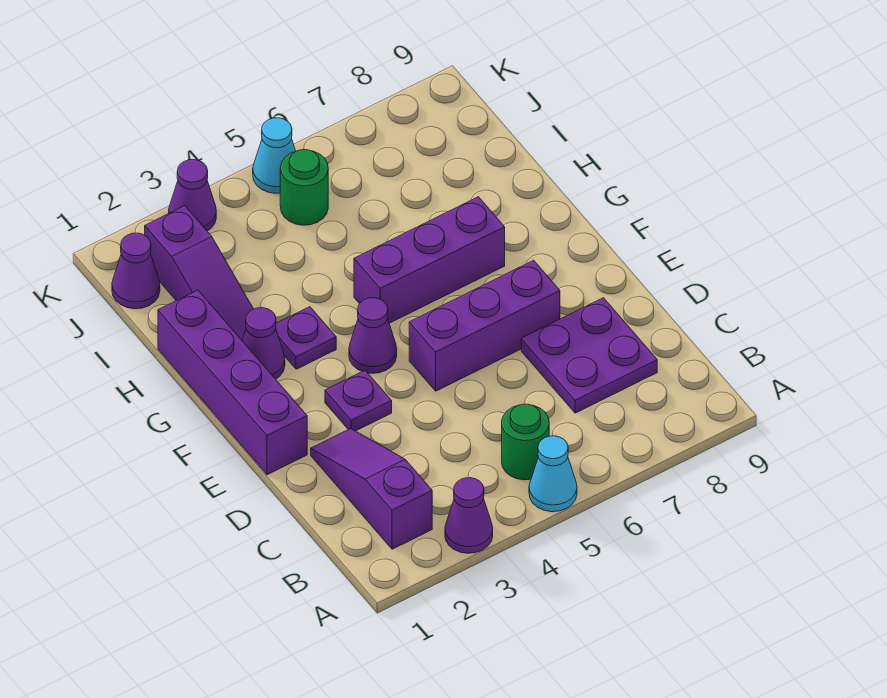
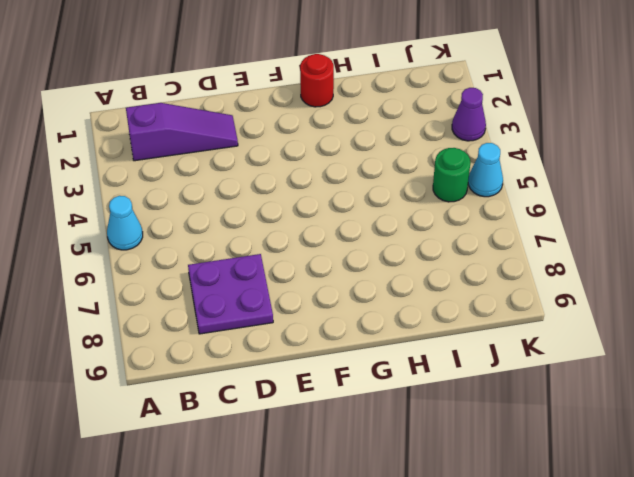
red round brick G1 level 1 -> purple brick E1:H1 level 1
none -> purple cone A3 level 1
none -> green round brick B5 level 1
none -> purple plate E3 level 1

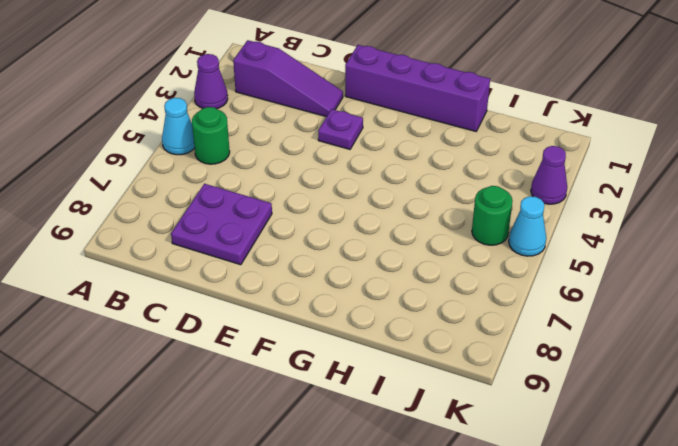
none -> purple brick E5:E7 level 1
none -> purple cone F4 level 1
none -> purple cone G2 level 1

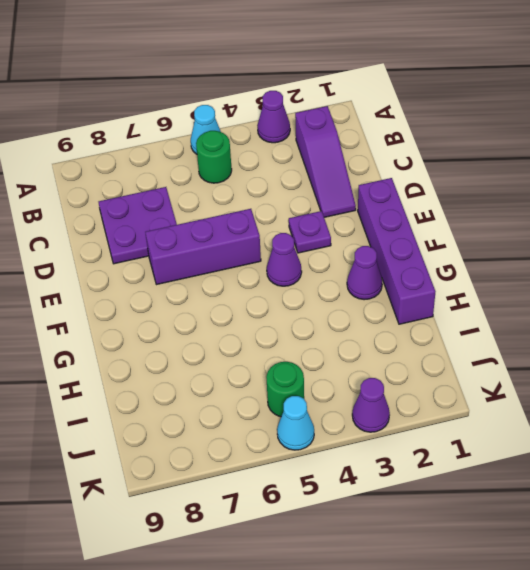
none -> purple plate G3 level 1
none -> purple brick G5:G7 level 1
none -> purple slope H2:J2 level 1 top J

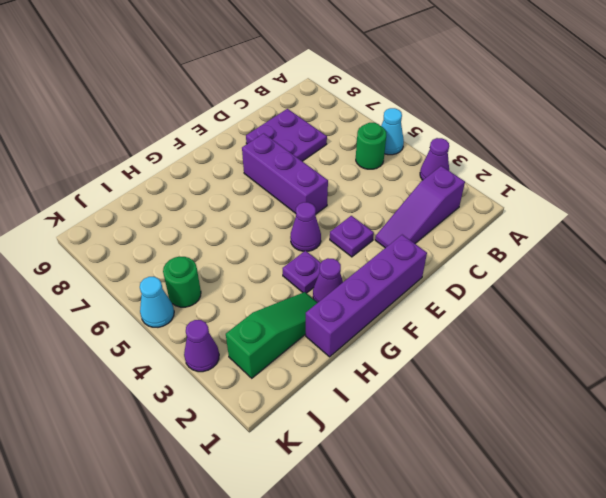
green slope H2:J2 level 1 top J -> purple slope H2:J2 level 1 top J
none -> purple brick G5:G7 level 1
none -> purple cone J1 level 1

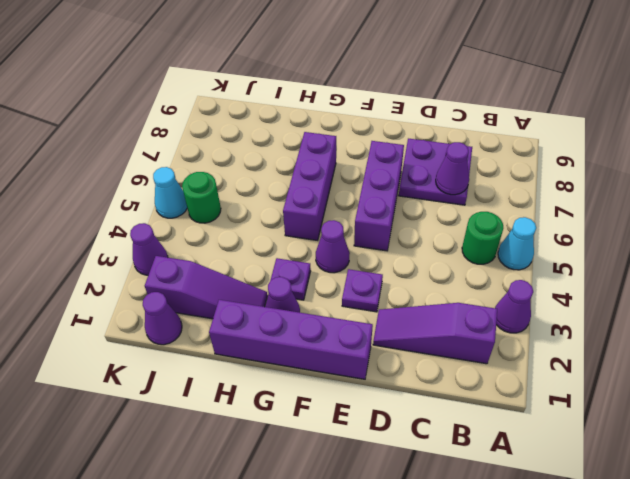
purple cone C7 level 2 -> none

